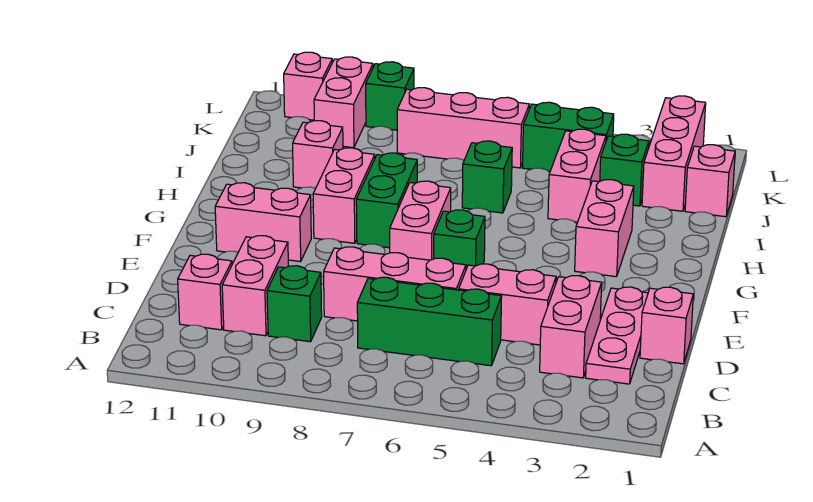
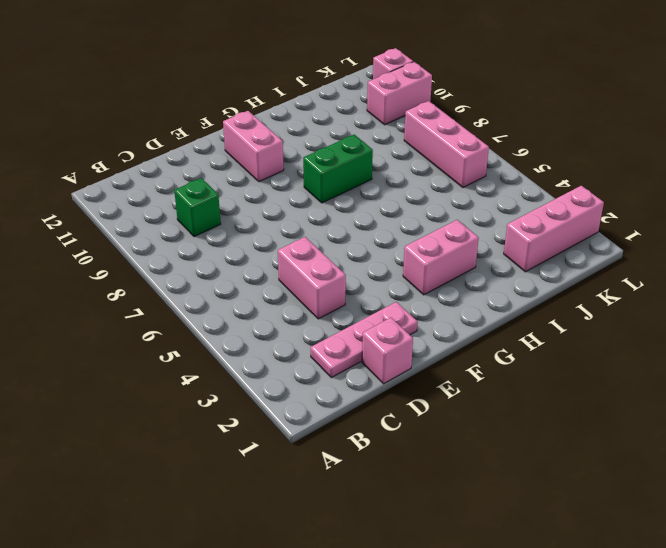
none -> pink brick C3:D3 level 1
none -> green brick C5:C7 level 1
none -> pink brick C10:D10 level 1

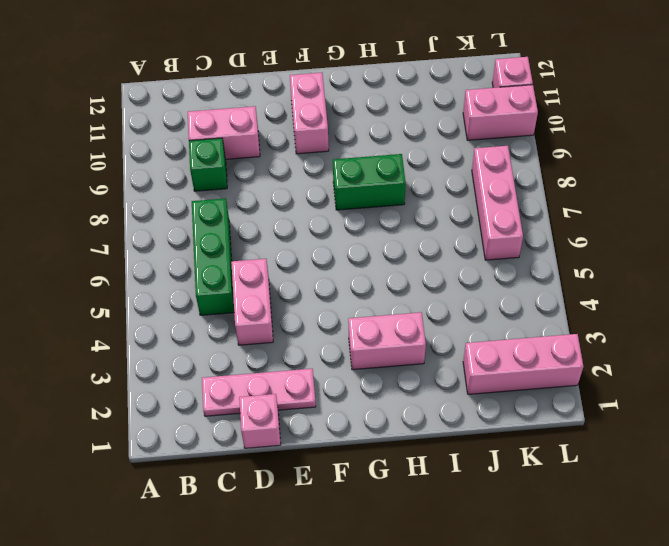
none -> pink brick C3:D3 level 1
none -> pink brick C11 level 1
none -> pink brick D6:D8 level 1

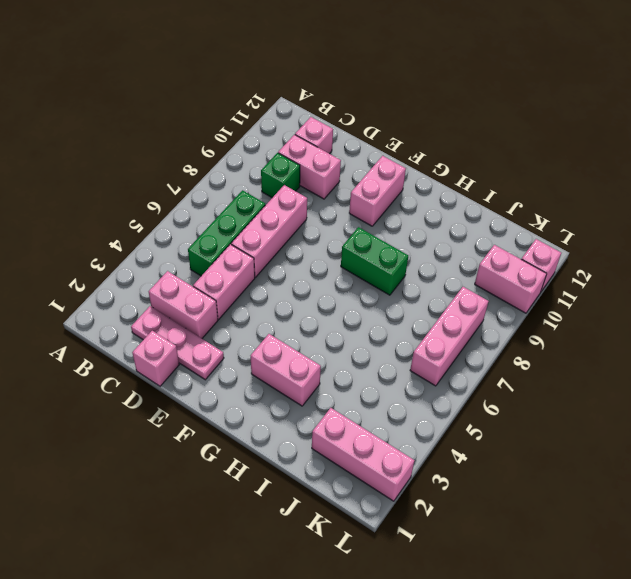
none -> green brick F6 level 1
none -> pink brick F7:G7 level 1
none -> pink brick G9:H9 level 1

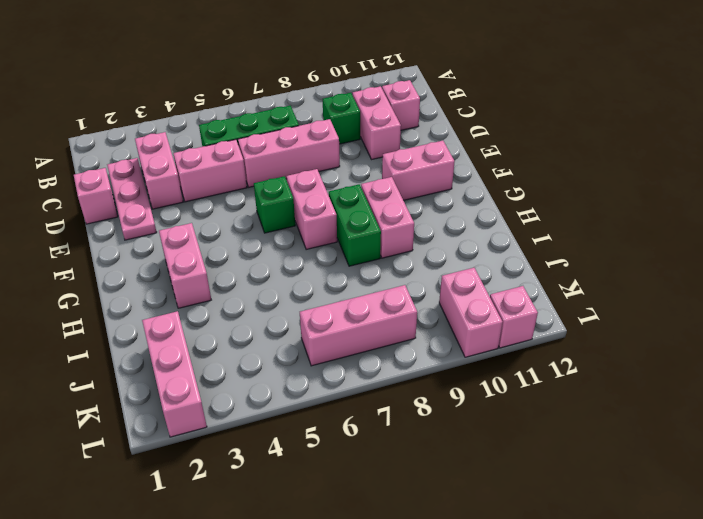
none -> pink brick I4:J4 level 1
none -> green brick I6 level 1
none -> pink brick I10 level 1

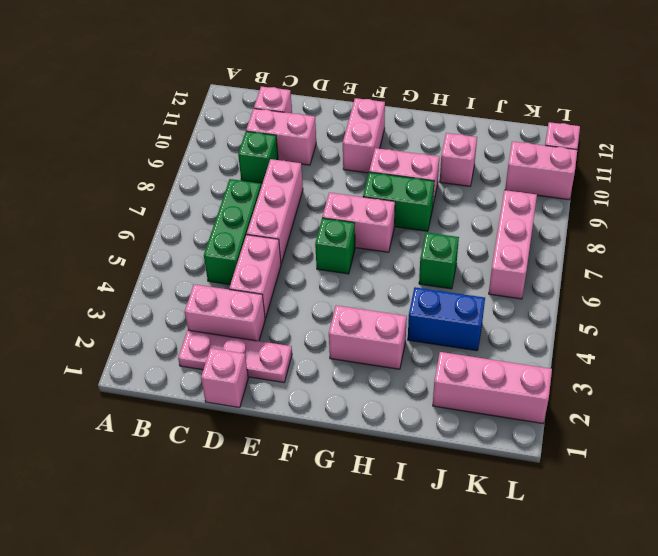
blue brick I4:J4 level 1 -> pink brick I4:J4 level 1
none -> pink brick J1 level 1
none -> green brick J3 level 1
none -> green brick K4:K5 level 1

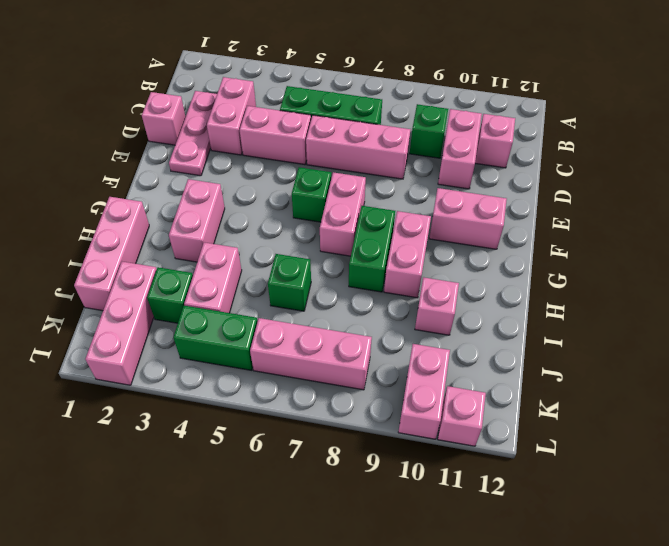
pink brick H1:J1 level 1 -> pink brick J1 level 1
none -> green brick L9 level 1

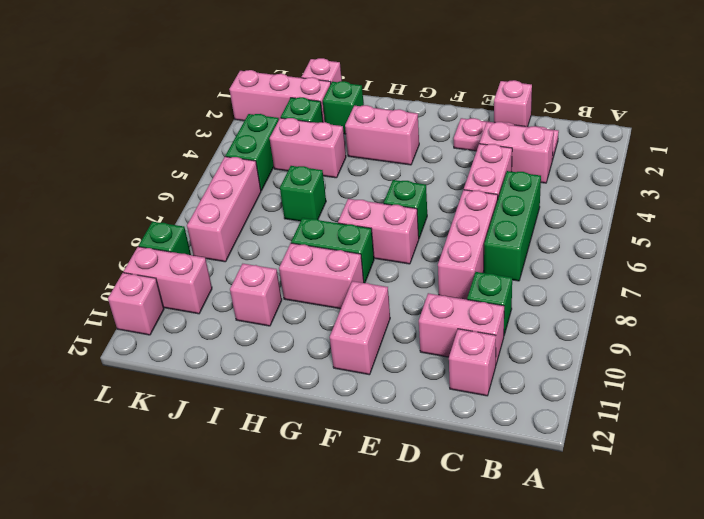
green brick I2 level 1 -> none

